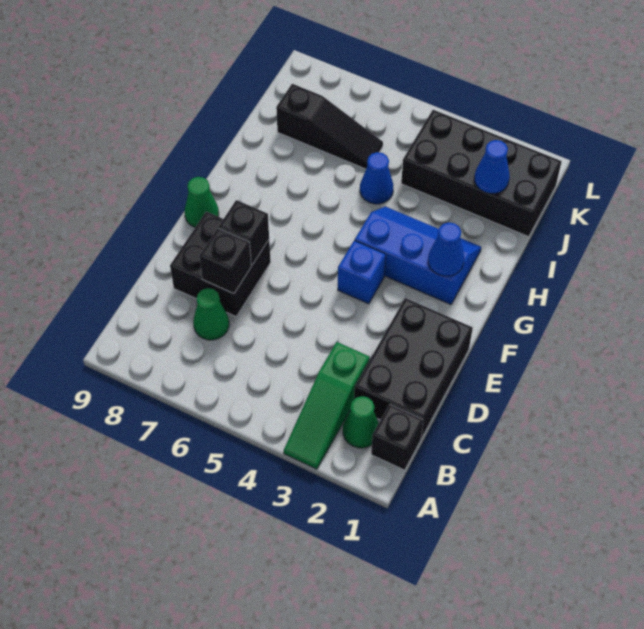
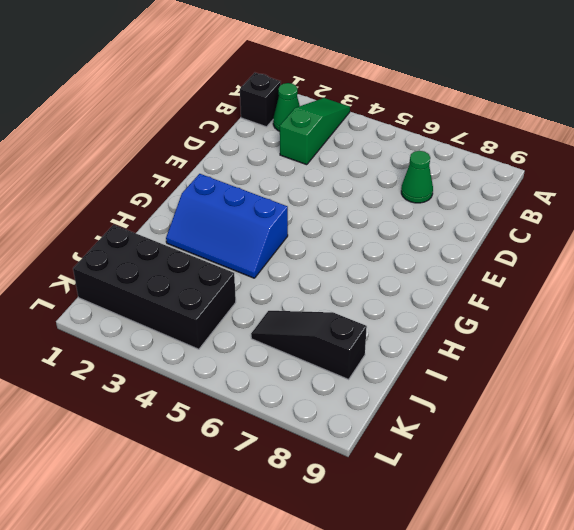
none -> black brick C1:E2 level 1
none -> black brick D7:E8 level 1
none -> blue brick F4 level 1

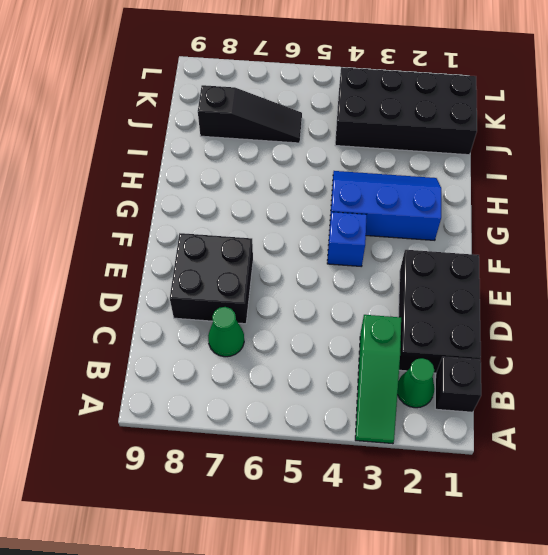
none -> green cone F9 level 1
none -> blue cone I5 level 1
none -> black brick D7 level 2

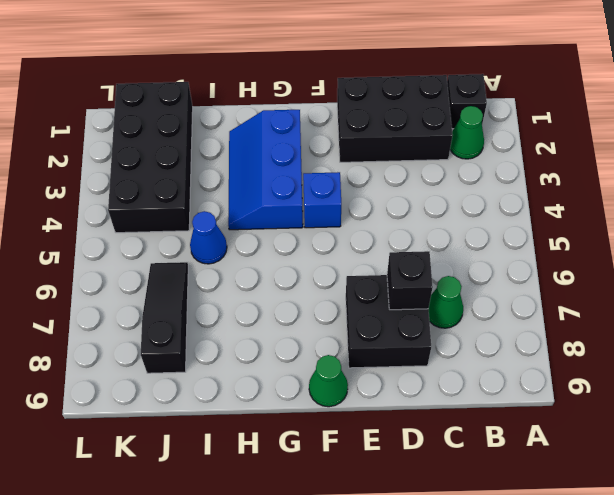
none -> green slope A3:C3 level 1 top C
none -> black brick E7 level 2
none -> blue cone G2 level 2

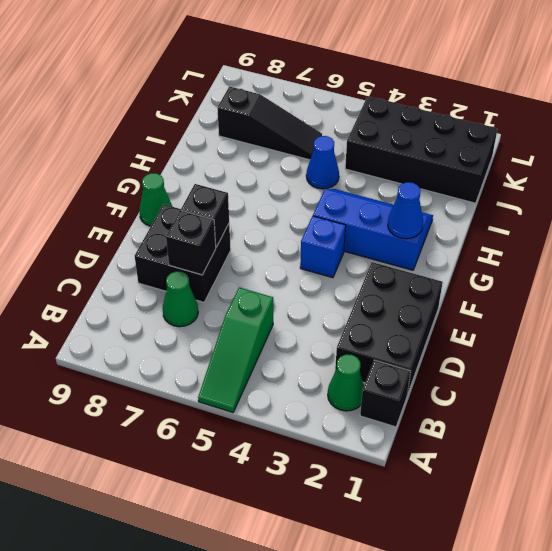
green slope A5:C5 level 1 top C -> green slope A3:C3 level 1 top C
none -> blue cone J2 level 2

